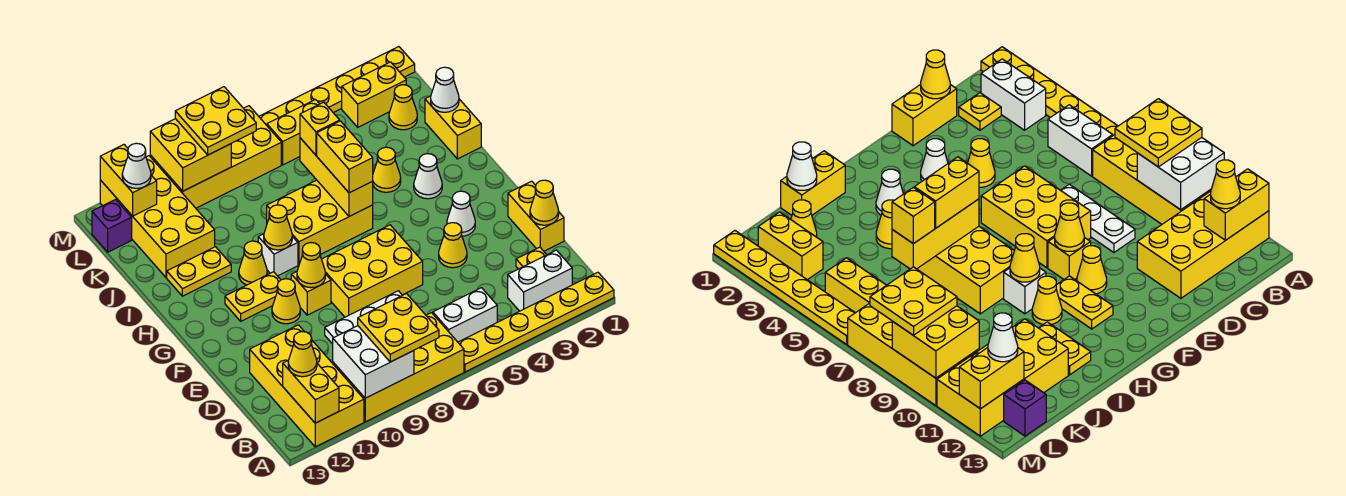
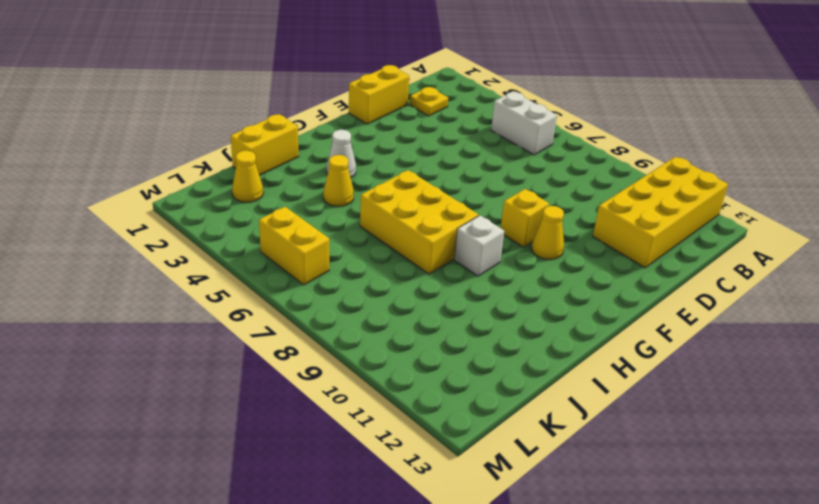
none -> yellow plate A1:A6 level 1
none -> yellow brick A7:B10 level 1
none -> white brick B2:B3 level 1
none -> white plate D7:D9 level 1

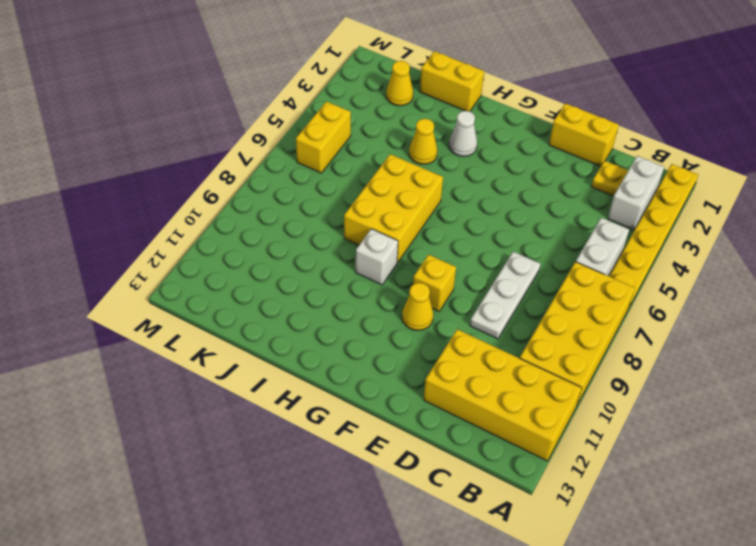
none -> yellow cone E4 level 1
none -> yellow brick E6:F8 level 1
none -> white cone F3 level 1
none -> yellow plate G10:G11 level 1

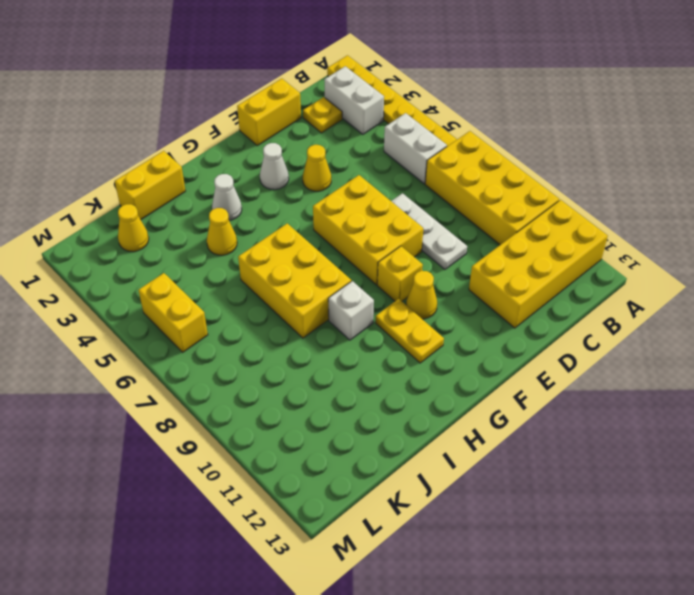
none -> yellow cone H10 level 1
none -> yellow plate I11:I12 level 1
none -> yellow brick J11:M12 level 1
none -> yellow brick L2:L3 level 1

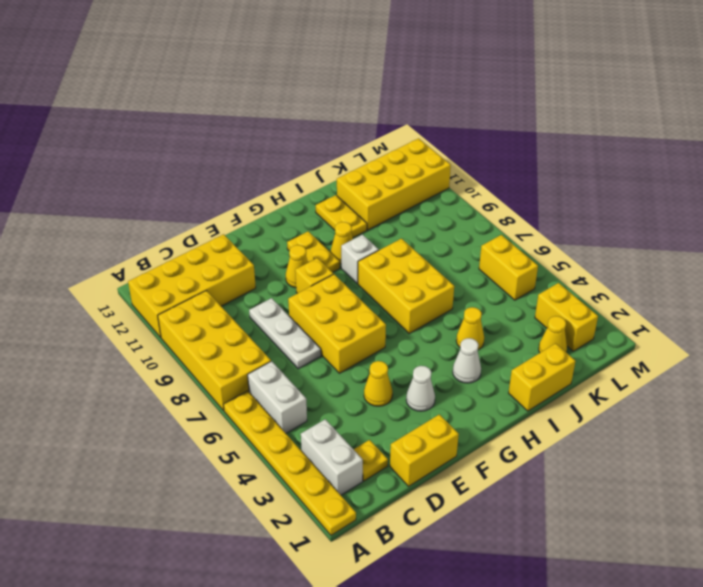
none -> yellow brick L7:M10 level 1
none -> purple brick L13 level 1
none -> yellow plate M1:M6 level 1
none -> white brick A9:B10 level 2

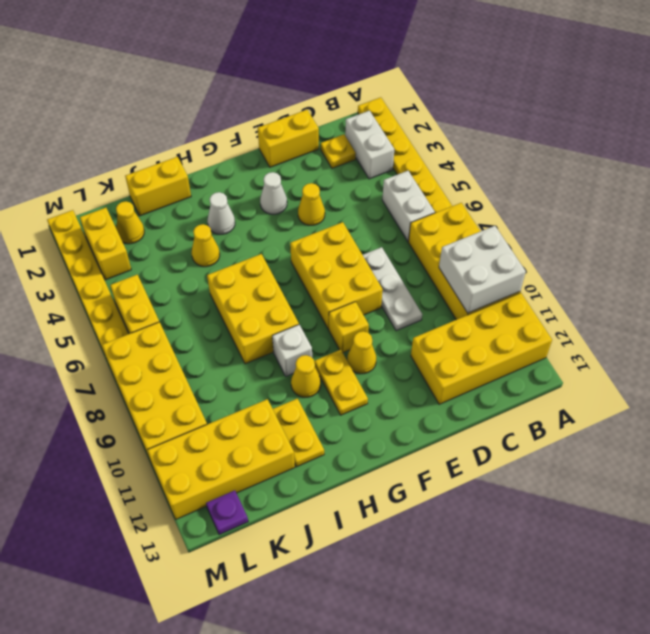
purple plate L13 level 1 -> purple brick L13 level 1
none -> yellow brick A12:B12 level 2
none -> yellow cone D1 level 2
none -> yellow cone F9 level 2
none -> yellow brick H6:J6 level 2

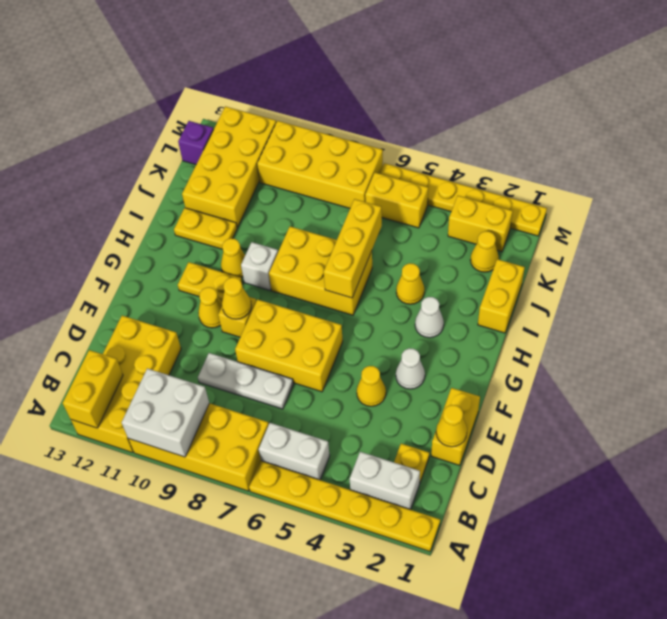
none -> yellow cone H9 level 2
none -> white cone J1 level 2
none -> yellow brick L9:M10 level 2
none -> yellow brick L12:M12 level 2

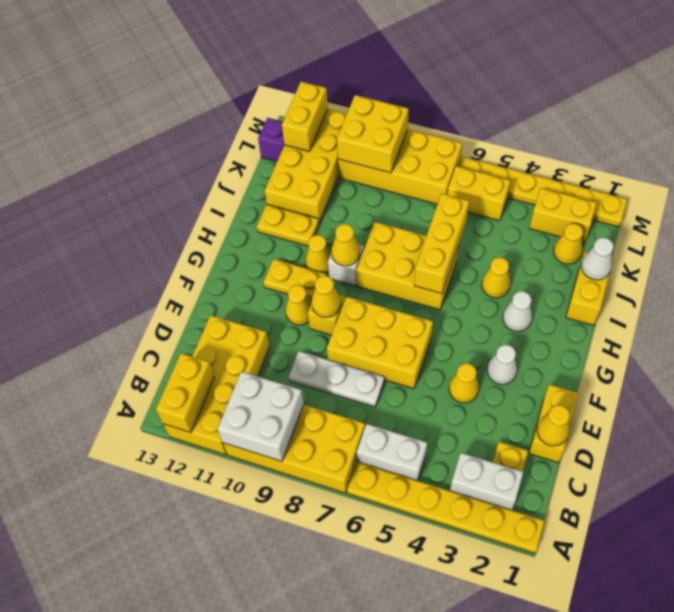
none -> yellow plate A8:B9 level 3
none -> yellow cone B12 level 3
none -> yellow brick H6:I6 level 3
none -> yellow brick J6 level 3

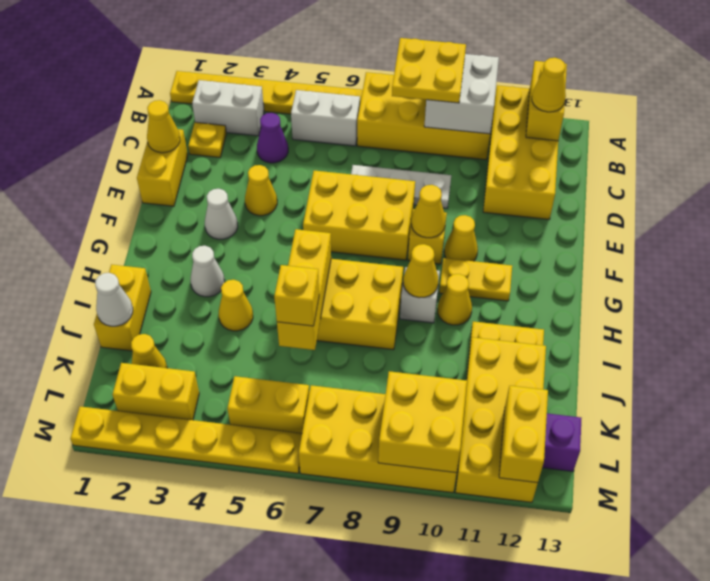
purple cone C4 level 1 -> none
none -> yellow brick H6:I6 level 3
none -> yellow plate L8:M9 level 3
none -> white cone L12 level 3

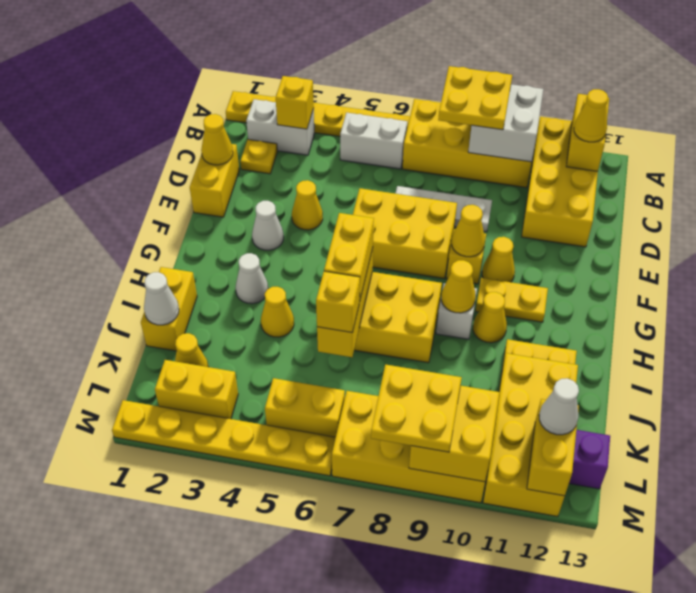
yellow brick B3 level 2 -> none

